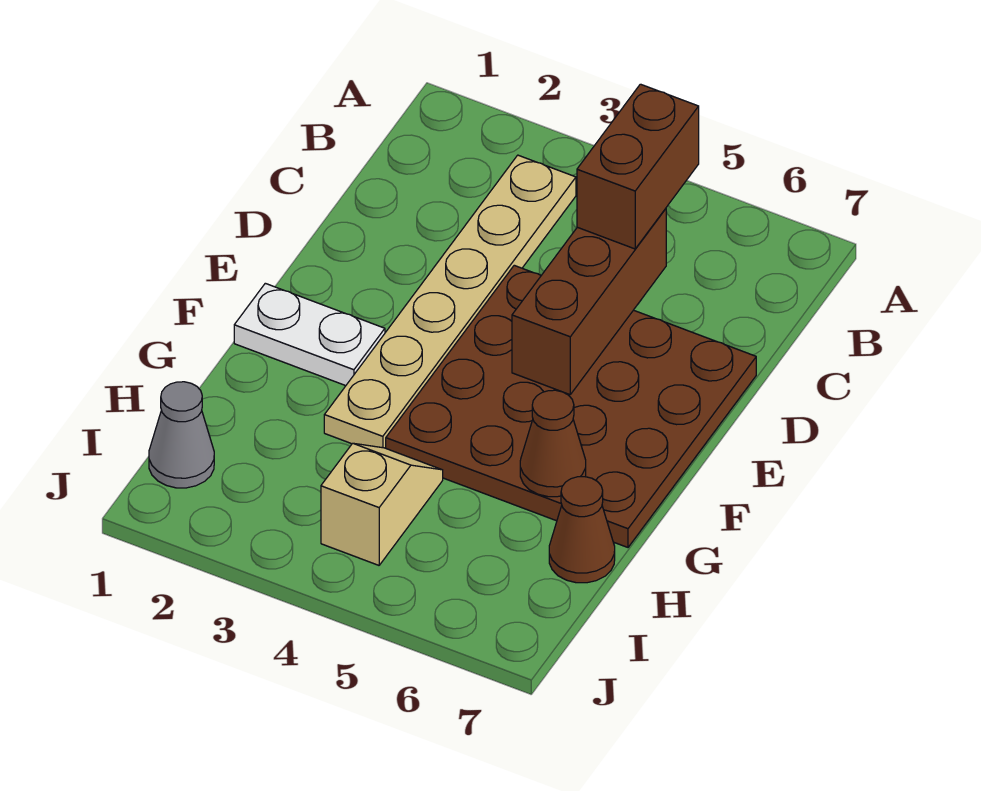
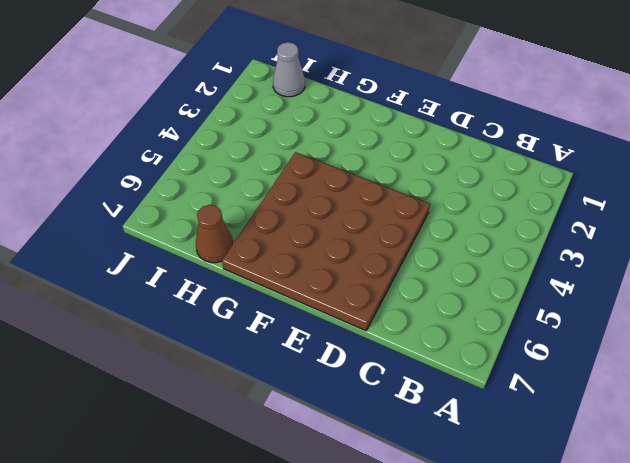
none -> tan plate B3:G3 level 1
none -> white plate F1:F2 level 1

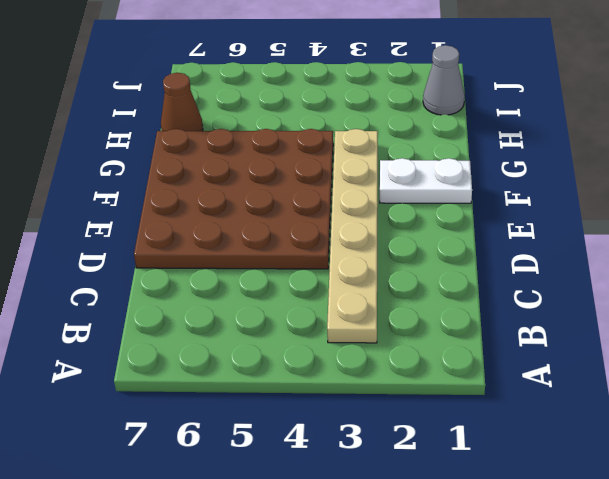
none -> tan slope H4:I4 level 1 top I
none -> brown brick C5:E5 level 2

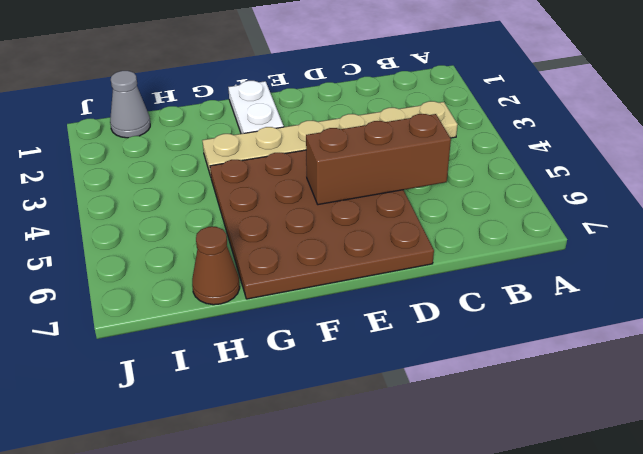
none -> tan slope H4:I4 level 1 top I
none -> brown cone G6 level 2

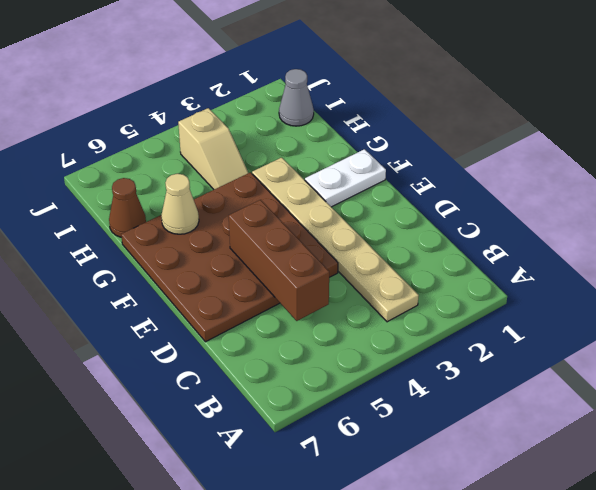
tan cone G6 level 2 -> brown cone G6 level 2
none -> brown brick B5:C5 level 3

